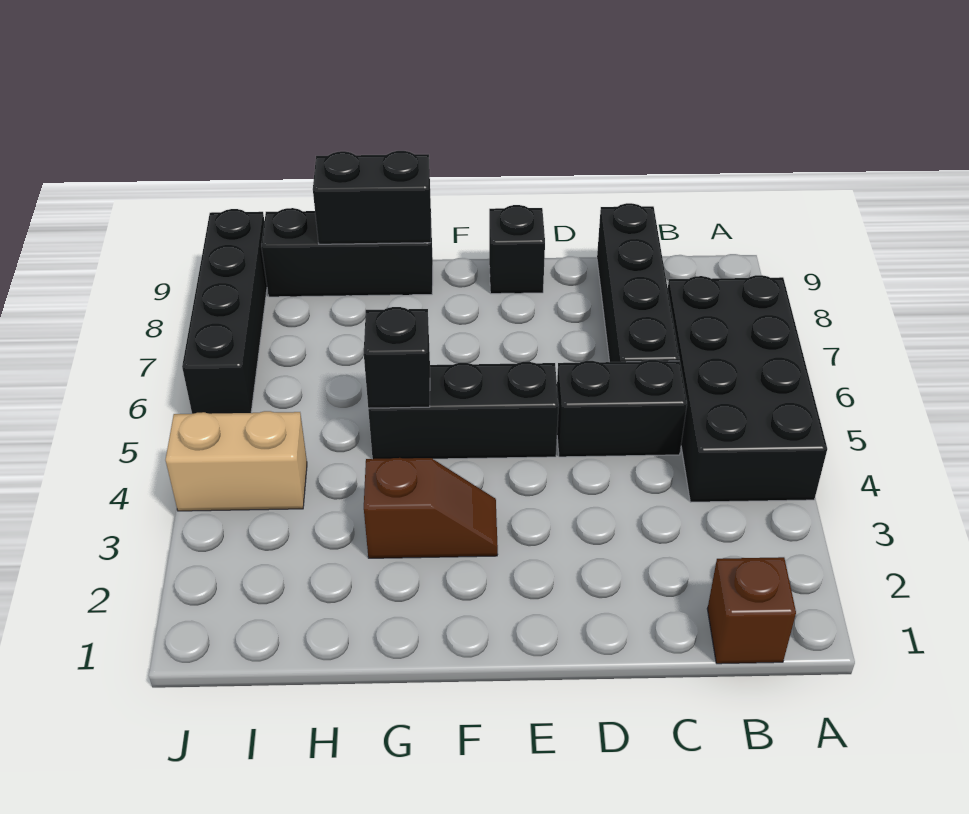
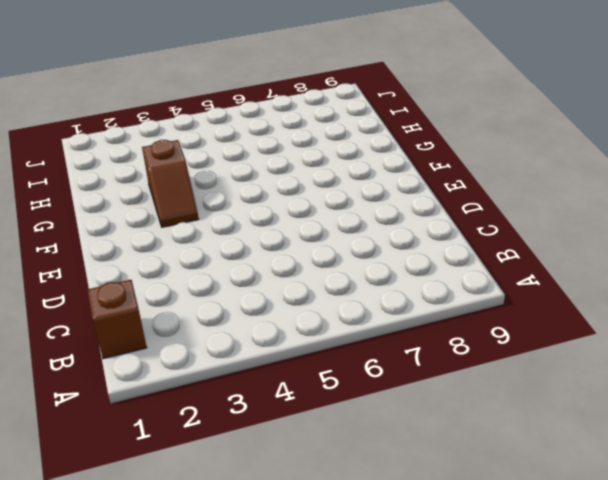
none -> black brick A4:B7 level 1
none -> black brick C5:D5 level 1
none -> black brick C6:C9 level 1

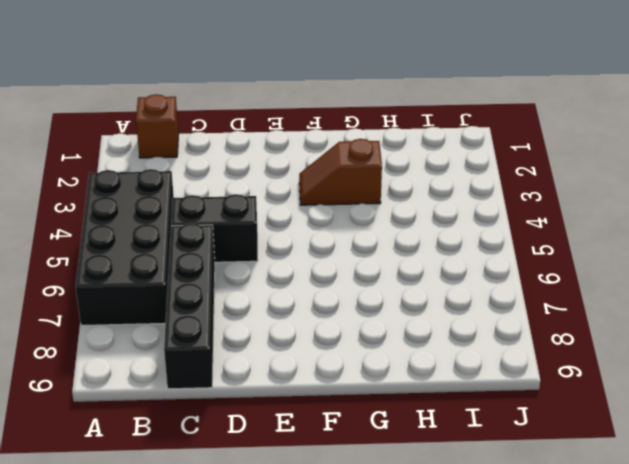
none -> black brick E5:G5 level 1
none -> black brick E9 level 1
none -> black brick G9:I9 level 1

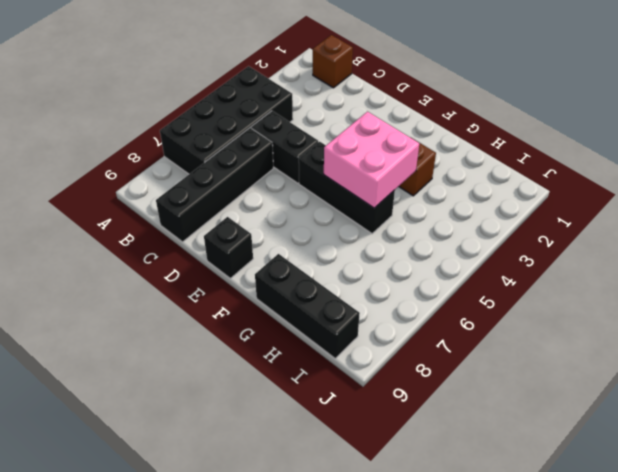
pink brick F4:G5 level 2 -> black brick G5 level 2
none -> tan brick I4:J4 level 1
none -> black brick J6:J9 level 1
none -> black brick G9:H9 level 2

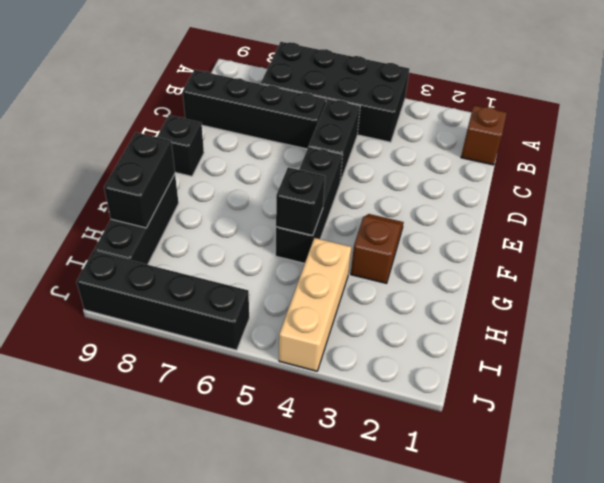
tan brick H4:J4 level 1 -> tan brick I4:J4 level 1

